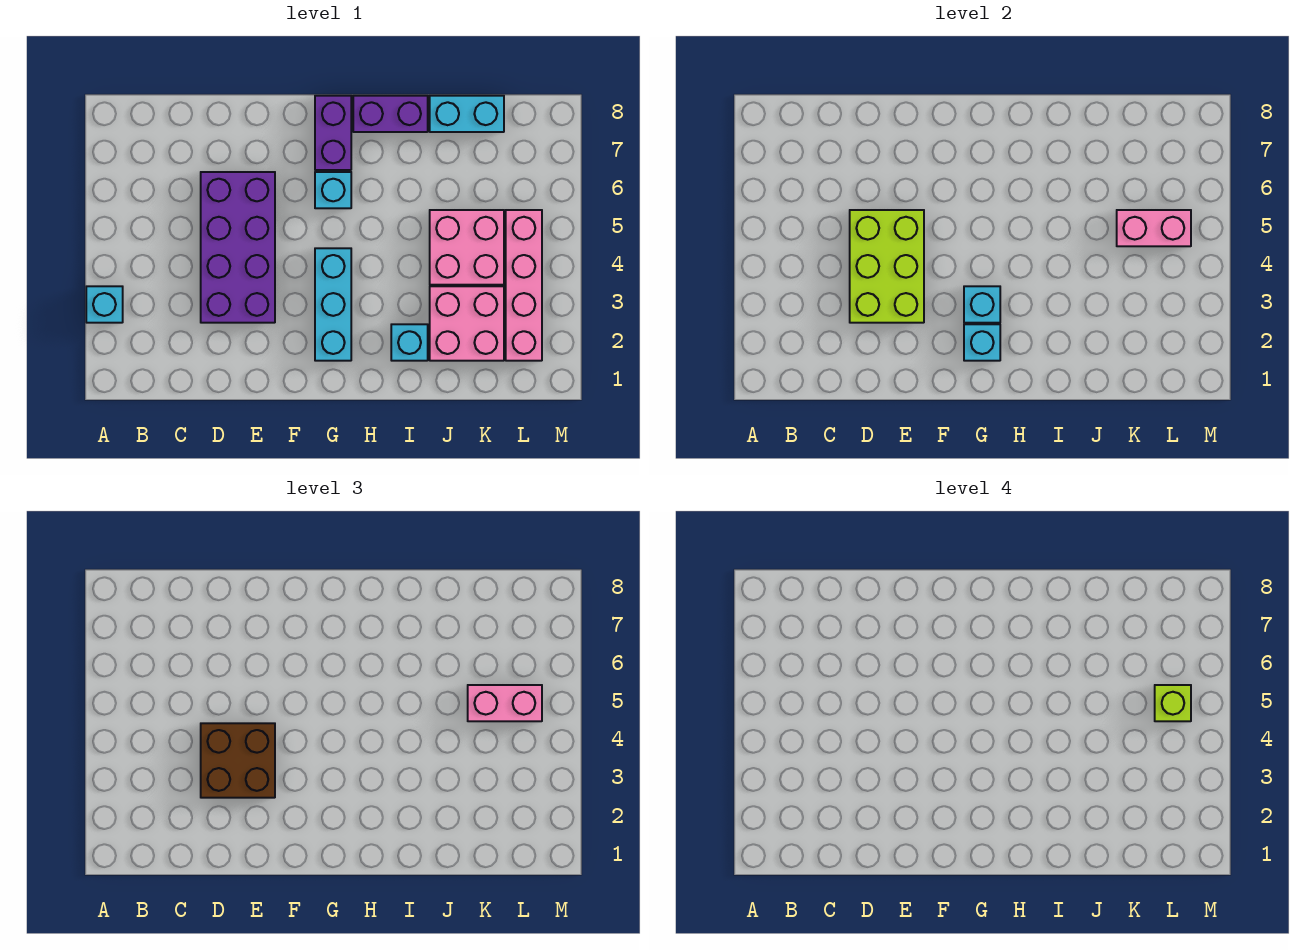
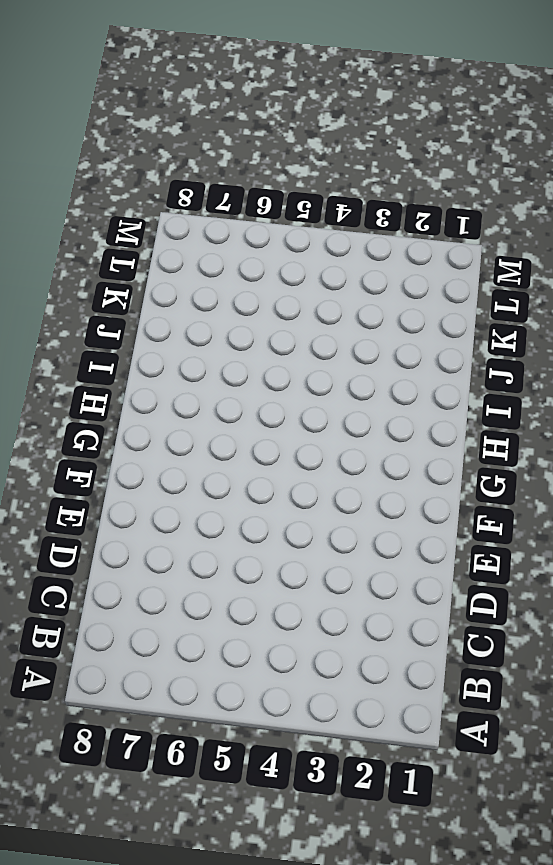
none -> cyan brick A3 level 1
none -> purple brick D3:E6 level 1
none -> cyan brick G2:G4 level 1

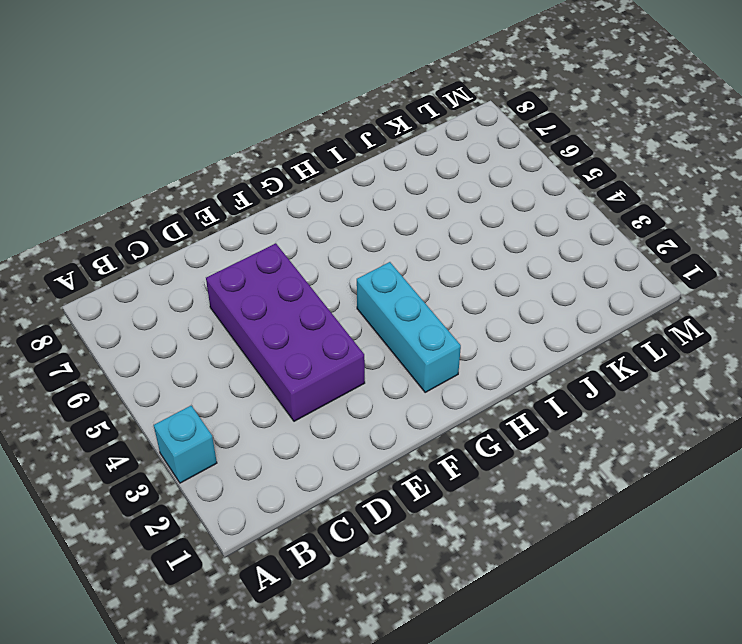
none -> cyan brick G6 level 1
none -> purple brick G7:G8 level 1
none -> purple brick H8:I8 level 1

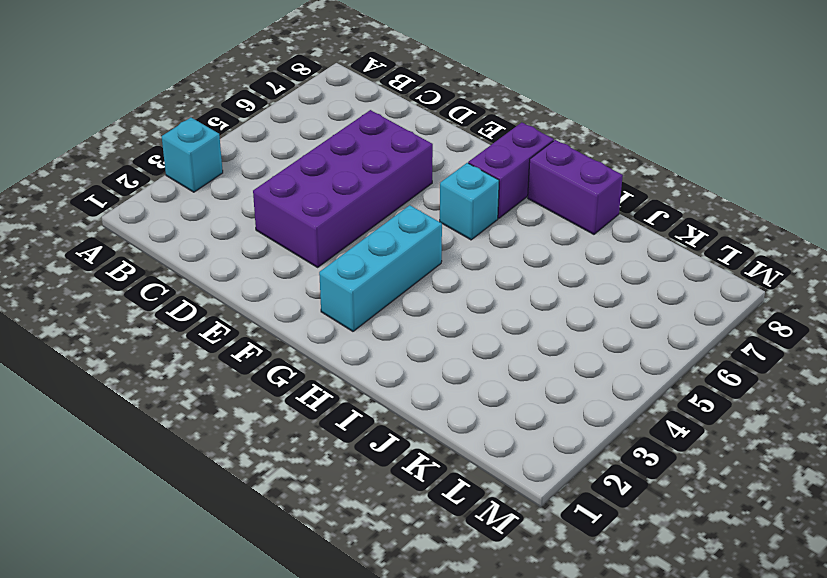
none -> cyan brick I2 level 1
none -> pink brick J2:K3 level 1
none -> pink brick J4:K5 level 1

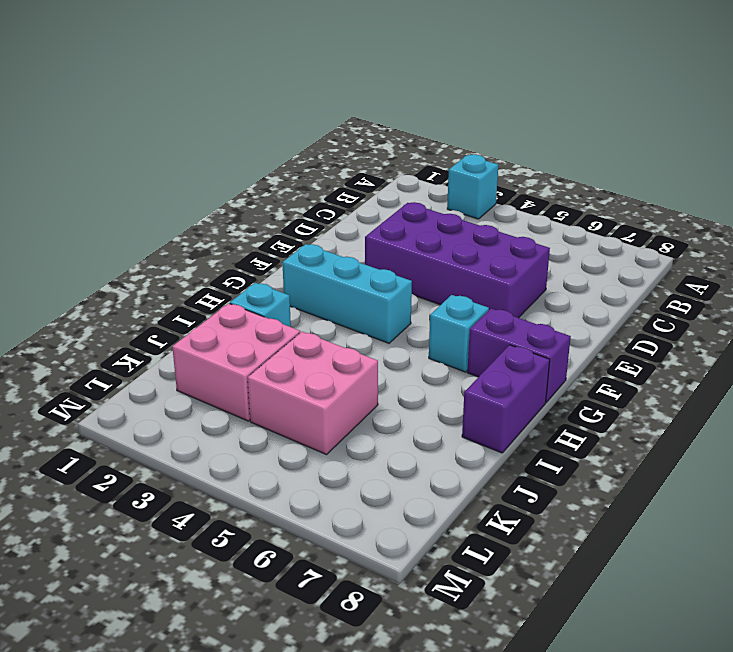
none -> cyan brick J8:K8 level 1
none -> pink brick L2:L5 level 1
none -> lime brick D3:E5 level 2

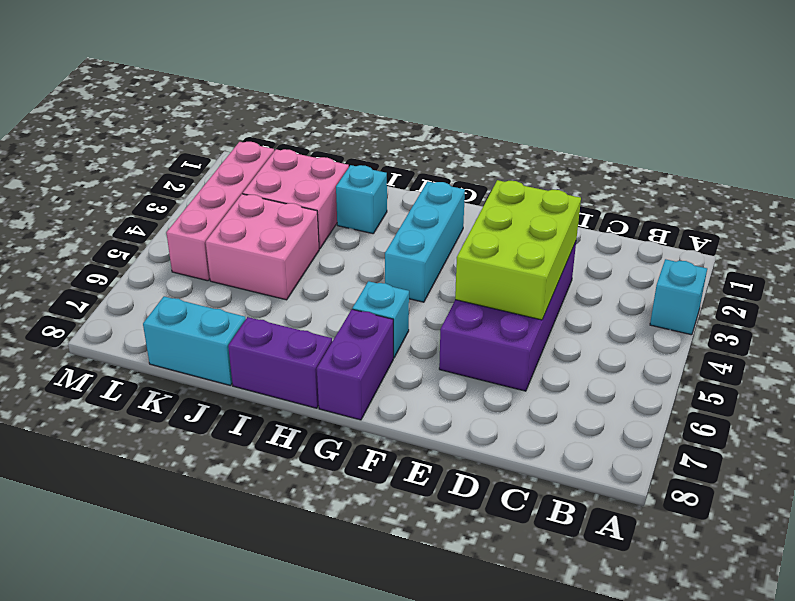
none -> cyan brick G2 level 2
none -> cyan brick G3 level 2
none -> pink brick K5:L5 level 2

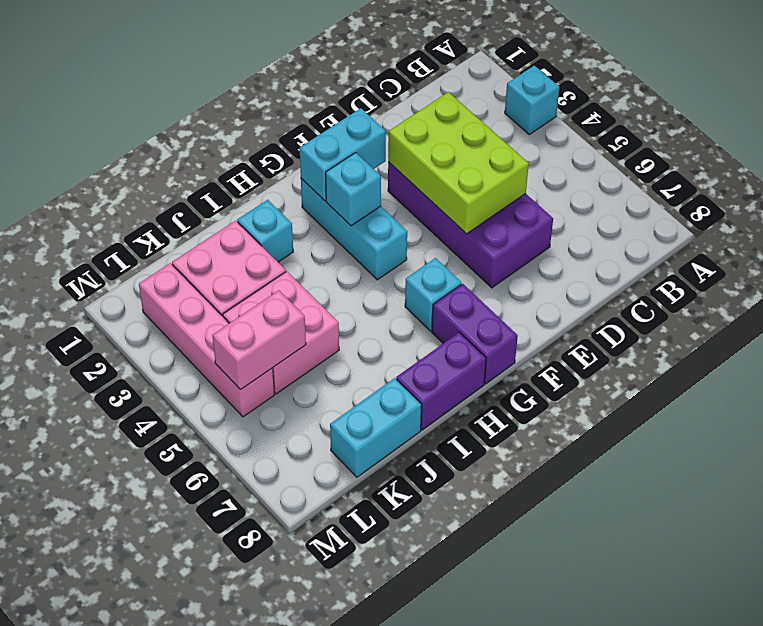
cyan brick F2:G2 level 2 -> cyan brick G2 level 2
none -> brown brick D3:E4 level 3
none -> pink brick K5:L5 level 3
none -> lime brick L5 level 4

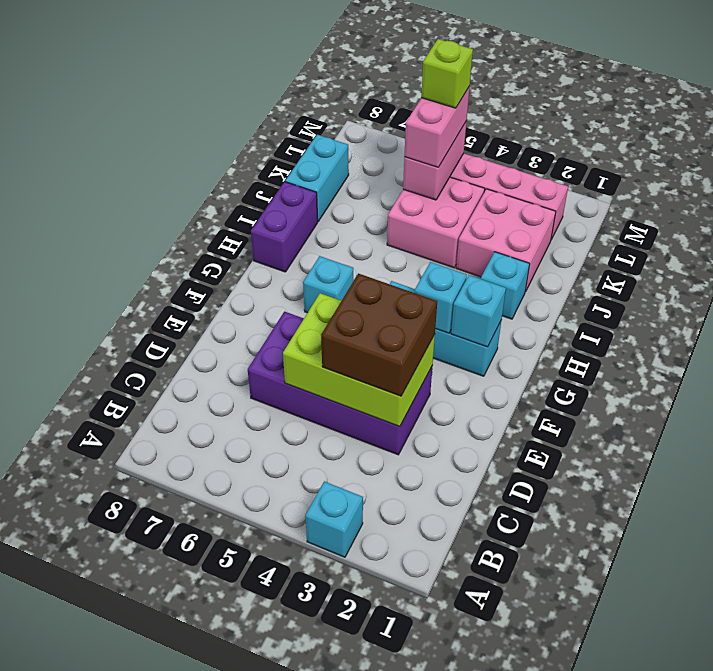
none -> purple brick G7:G8 level 1

